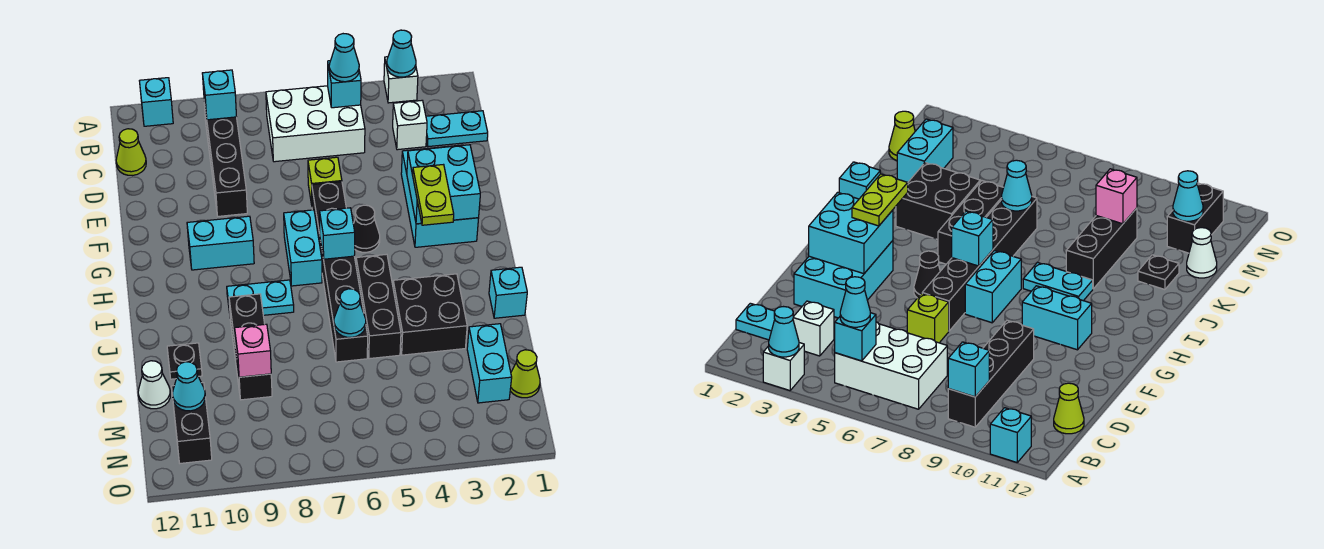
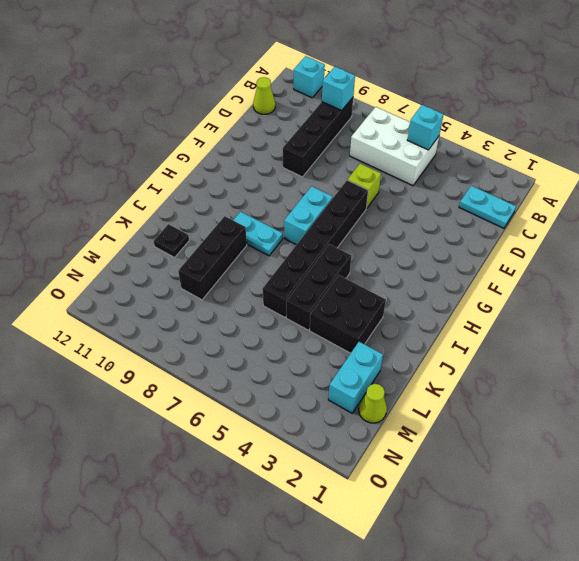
none -> white brick A3 level 1
none -> white brick C3 level 1
none -> cyan brick E2:G3 level 1
none -> black cone G5 level 1

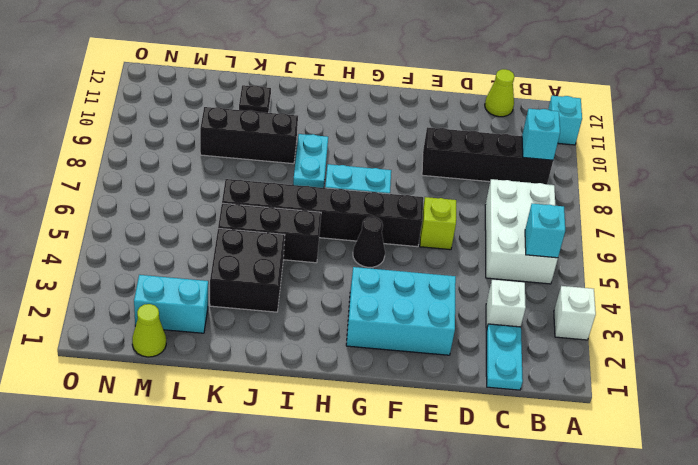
none -> cyan brick G9:G10 level 1
none -> cyan brick J1 level 1
none -> white cone L12 level 1
none -> black brick M11:N11 level 1

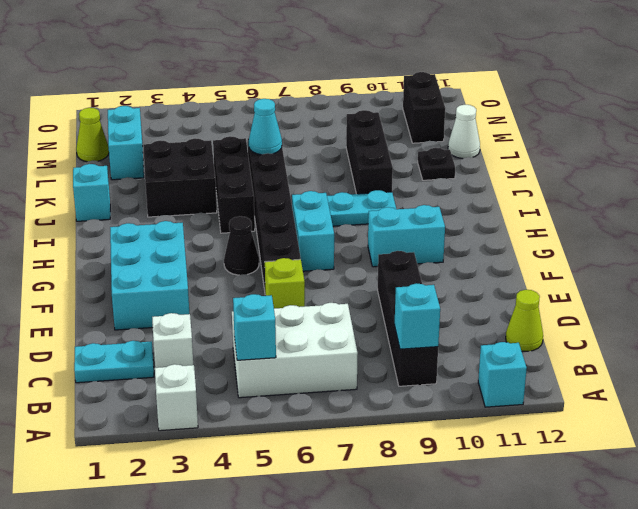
none -> cyan cone A3 level 2
none -> cyan brick F2:G3 level 2
none -> cyan brick H6 level 2
none -> pink brick L9 level 2

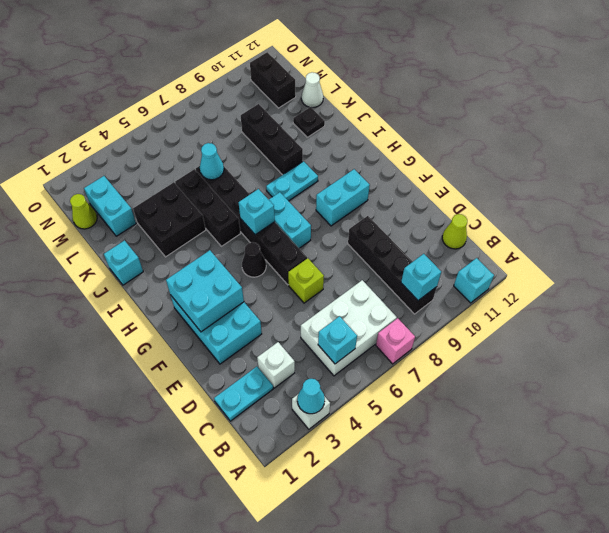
pink brick A7 level 1 -> pink brick L9 level 2
none -> cyan cone M11 level 2
none -> cyan cone B5 level 3
none -> lime plate G3:H3 level 3

